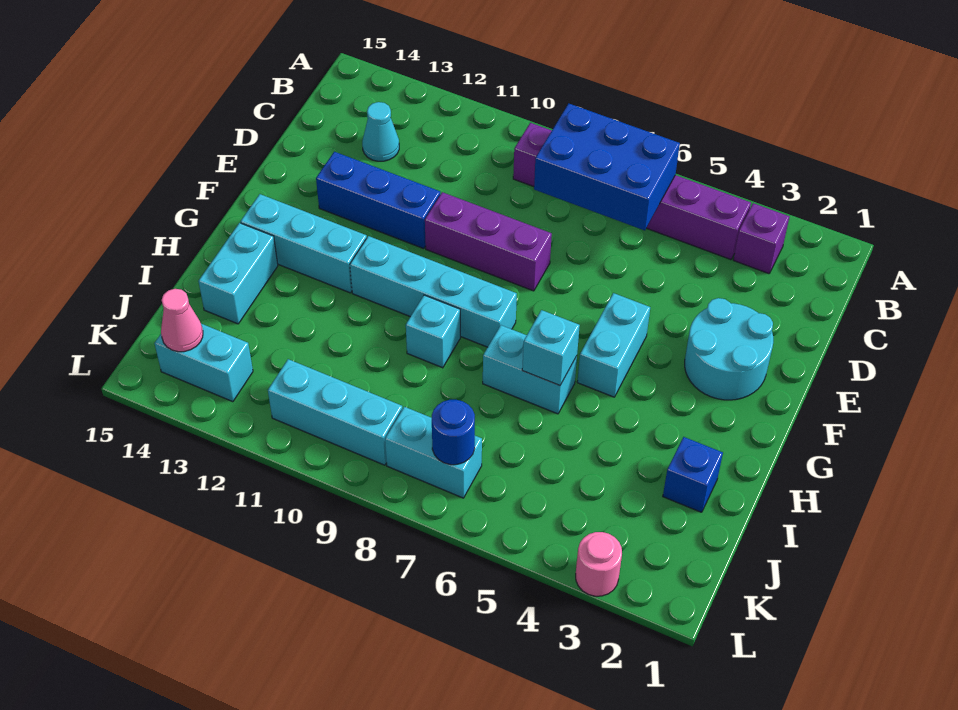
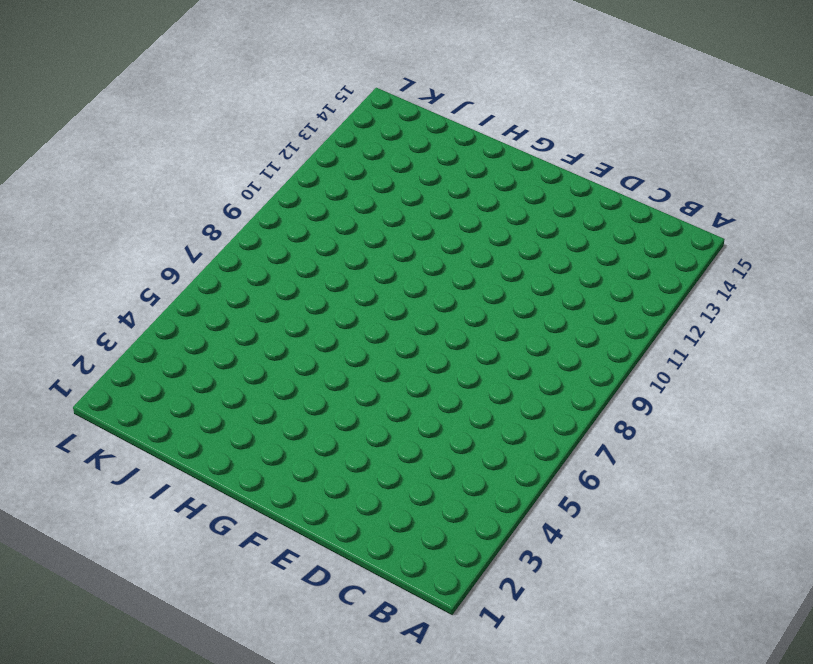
none -> purple brick B3 level 1
none -> purple brick B4:B9 level 1
none -> cyan cone C13 level 1

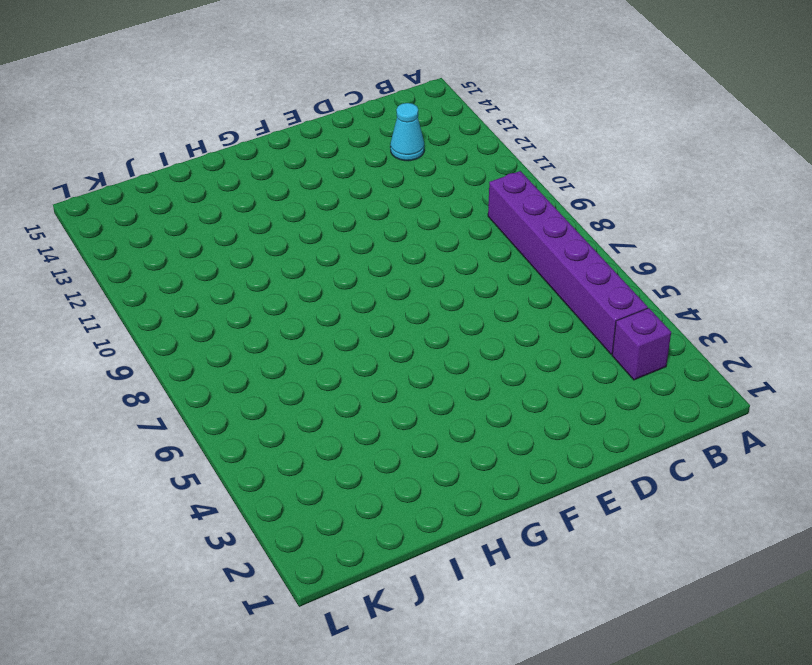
none -> cyan round brick E2:F3 level 1
none -> purple brick E8:E10 level 1
none -> blue brick E11:E13 level 1

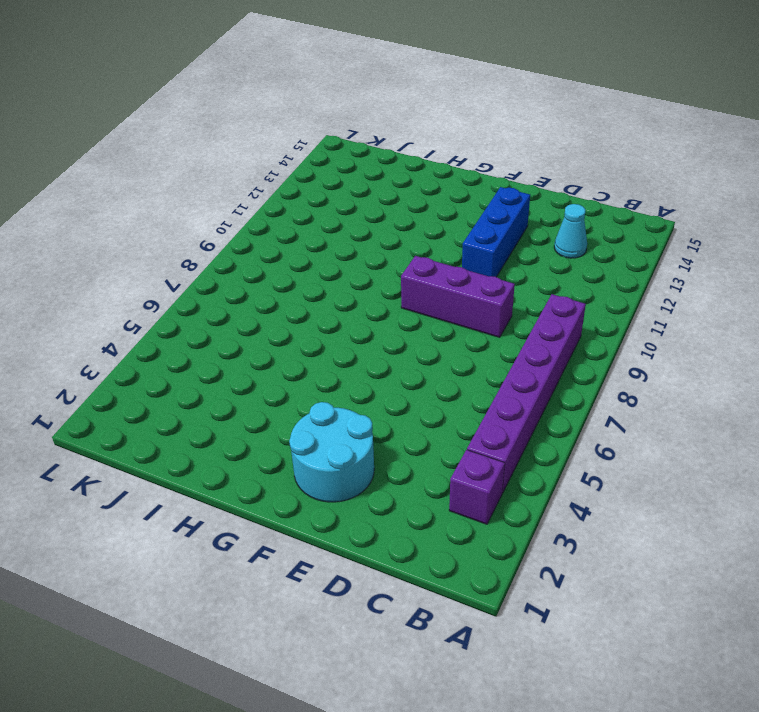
purple brick D9:F9 level 1 -> purple brick E8:E10 level 1
none -> cyan brick F5:G5 level 1
none -> cyan brick G8:G11 level 1
none -> cyan brick G12:G14 level 1

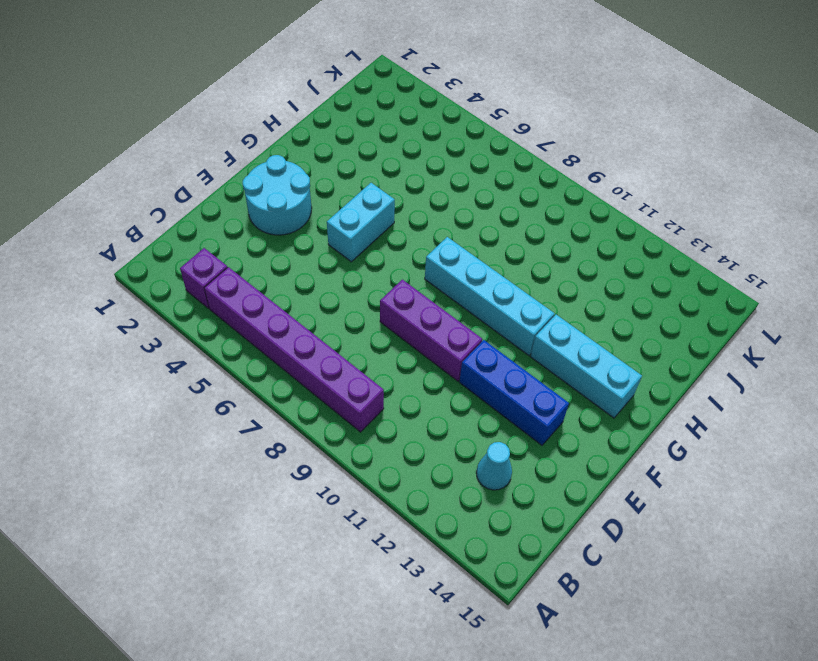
none -> cyan brick H6:H7 level 1
none -> cyan brick H9 level 1
none -> cyan brick H14:I14 level 1

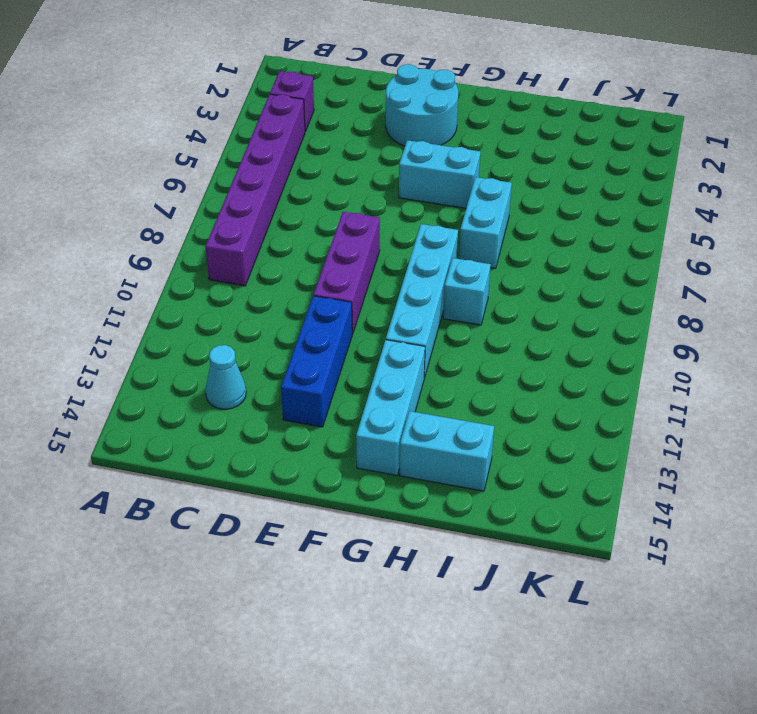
none -> blue brick I2 level 1
none -> cyan brick K7:K8 level 1
none -> cyan brick K9:K11 level 1

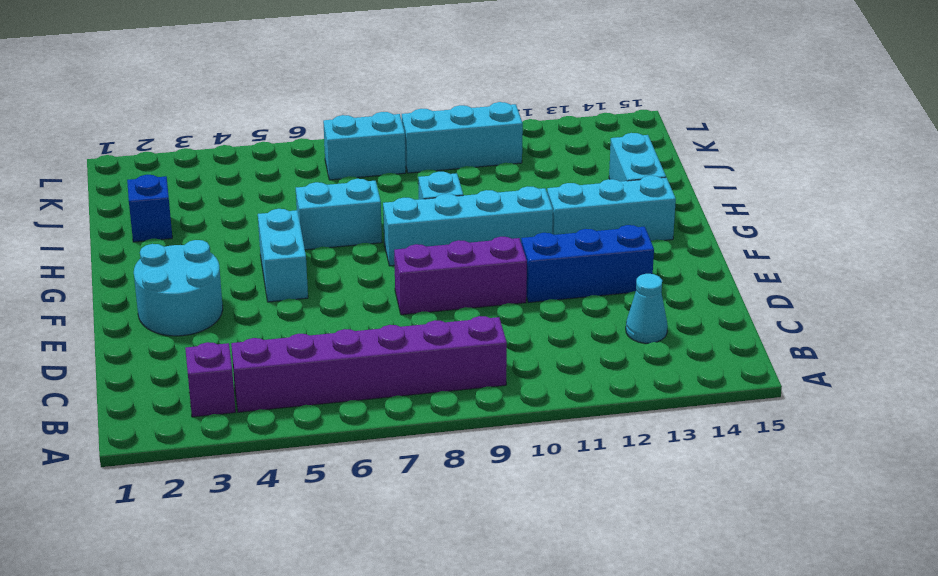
none -> cyan brick K13:K14 level 1
none -> pink round brick L3 level 1
none -> blue brick B6:C8 level 2

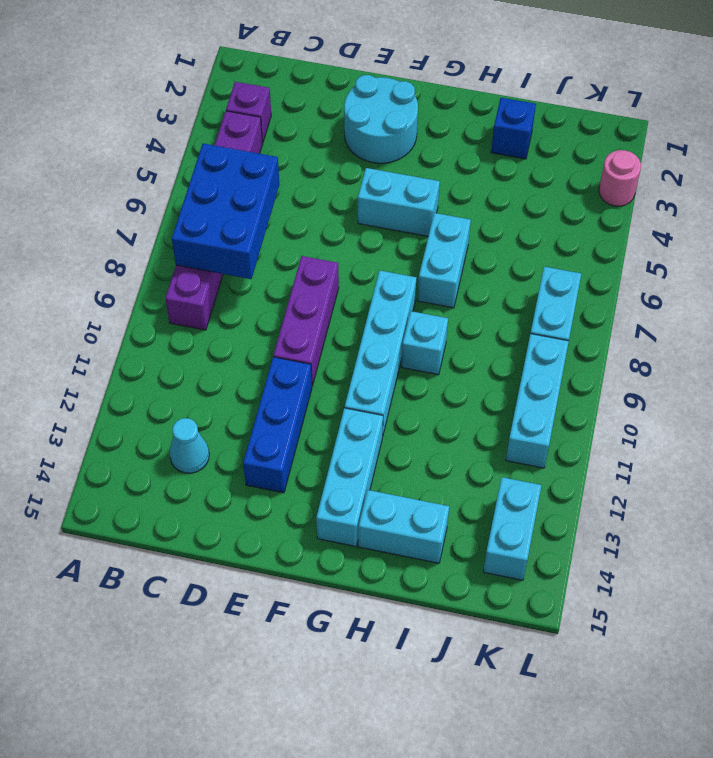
none -> cyan brick H6 level 2
none -> blue round brick K7 level 2
none -> pink cone K14 level 2

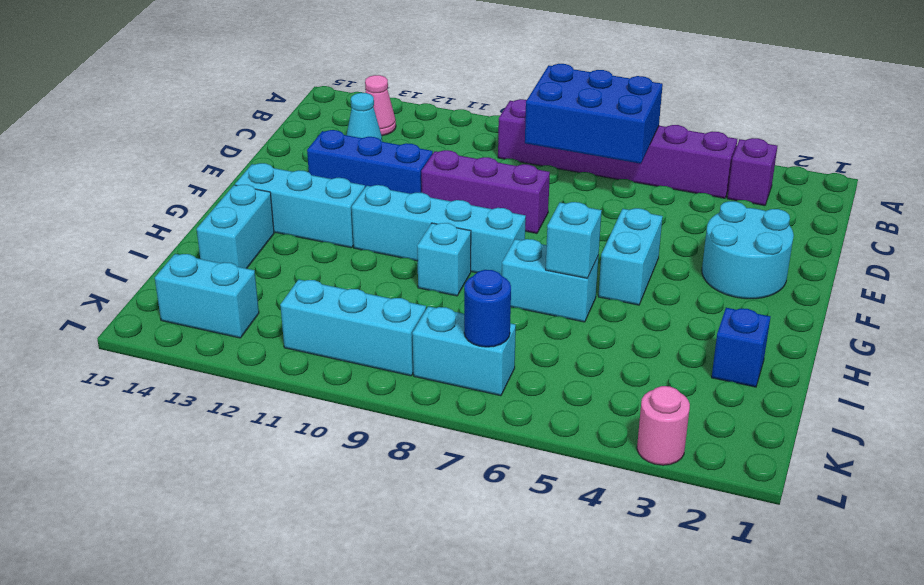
pink cone B13 level 1 -> pink cone K14 level 2

